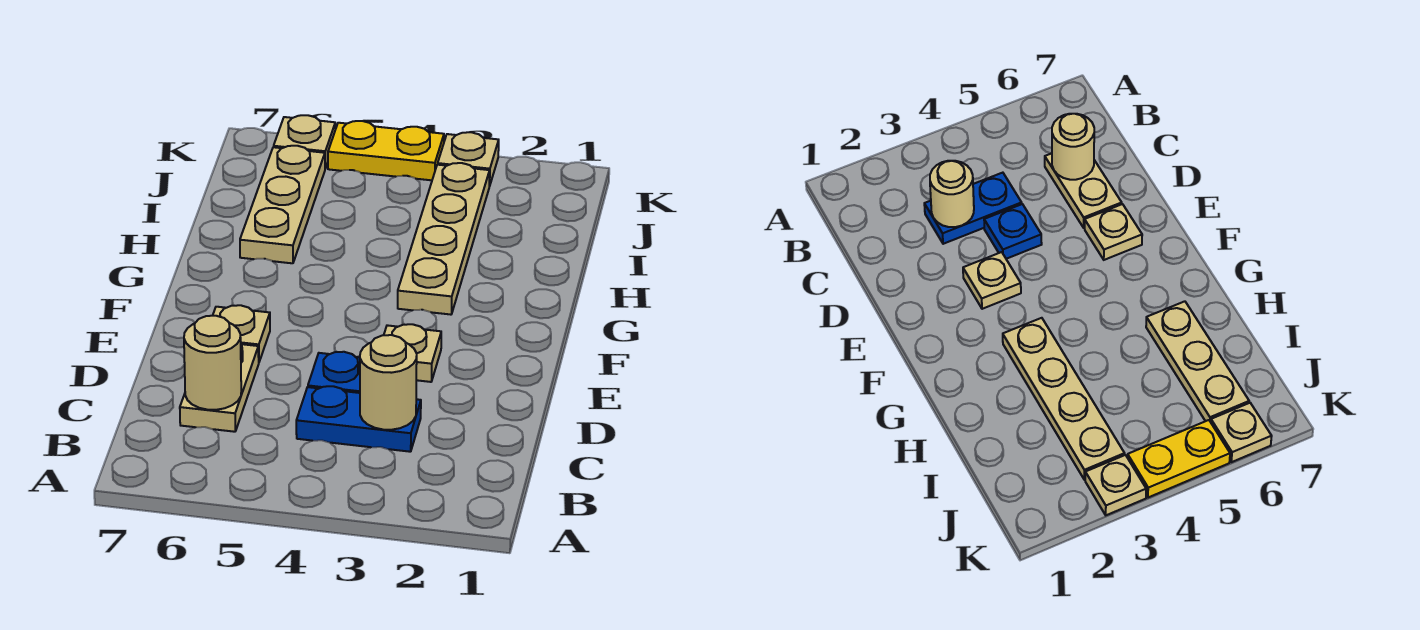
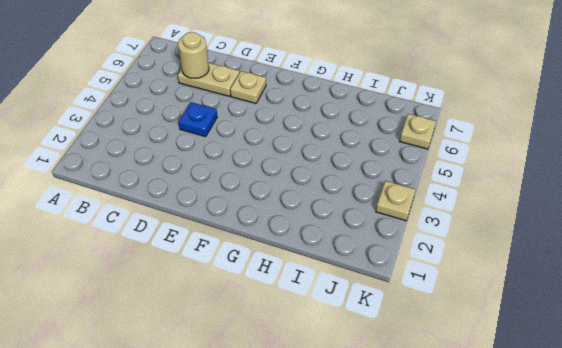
none -> blue plate C3:C4 level 1
none -> tan plate E3 level 1
none -> tan plate G3:J3 level 1

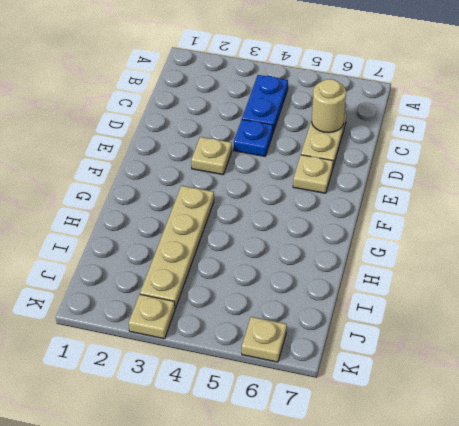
blue plate B4:C4 level 1 -> blue plate C3:C4 level 1
none -> tan plate H6:J6 level 1
none -> yellow plate K4:K5 level 1
none -> tan round brick C3 level 2

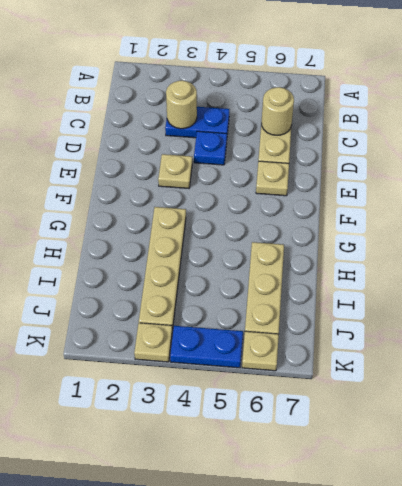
blue plate K4:K5 level 1 -> yellow plate K4:K5 level 1

